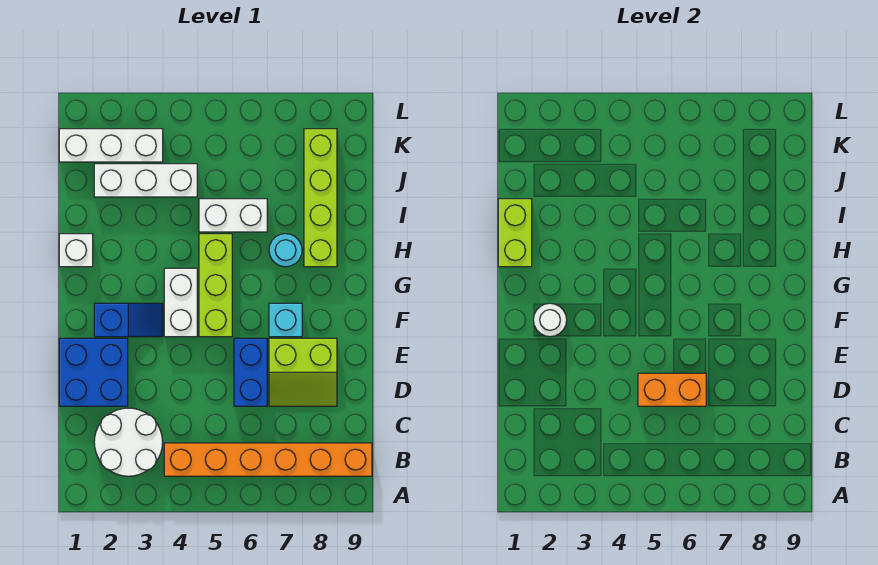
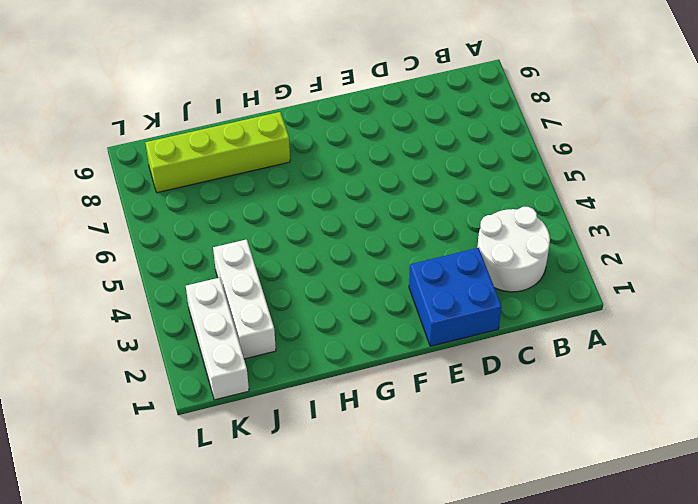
none -> orange brick B4:B9 level 1
none -> blue brick D6:E6 level 1
none -> lime slope D7:E8 level 1 top E

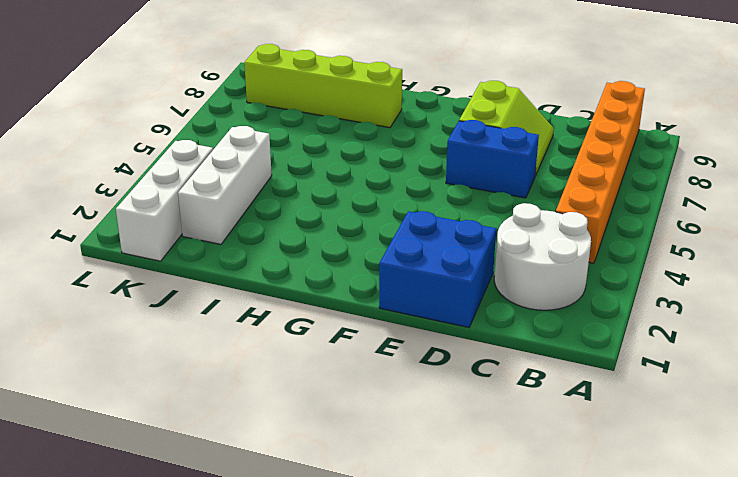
none -> blue slope F2:F3 level 1 top 2
none -> white brick F4:G4 level 1
none -> lime brick F5:H5 level 1

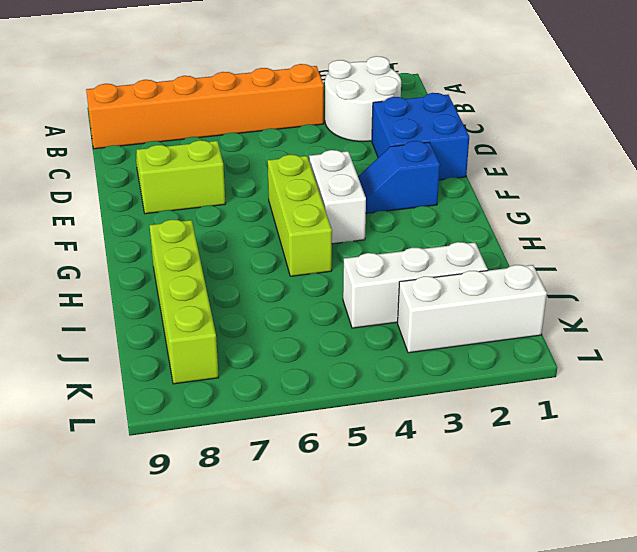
none -> blue brick D6:E6 level 1
none -> cyan brick F7 level 1
none -> white brick H1 level 1

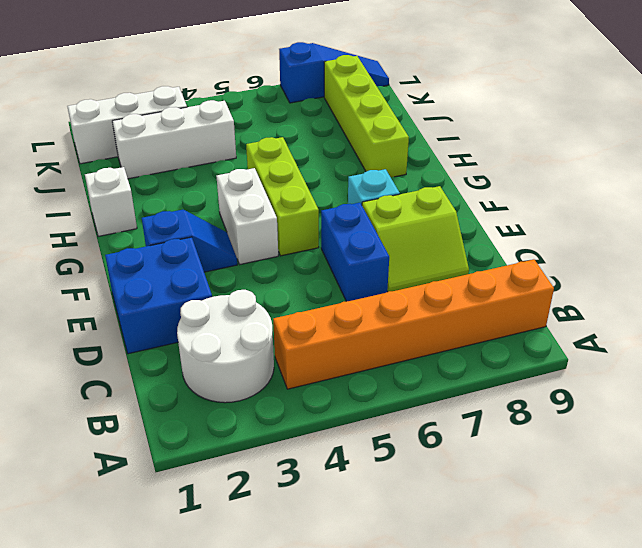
blue slope L7:L9 level 1 top 7 -> none
none -> cyan round brick H7 level 1
none -> white brick I5:I6 level 1
none -> orange brick D5:D6 level 2

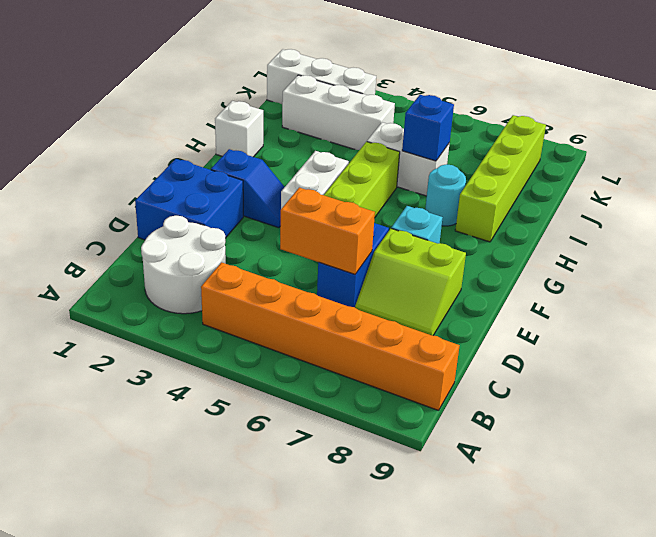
blue brick I6 level 2 -> none
none -> white round brick F2 level 2
none -> lime brick H1:I1 level 2

